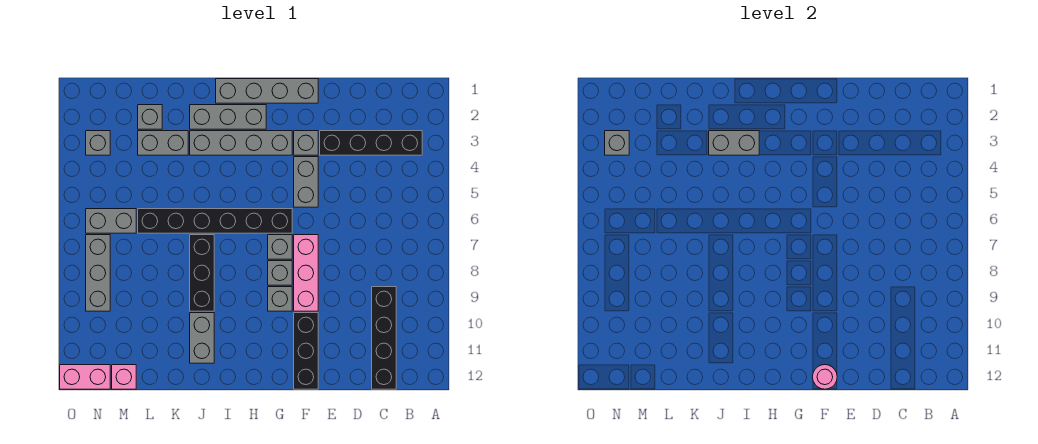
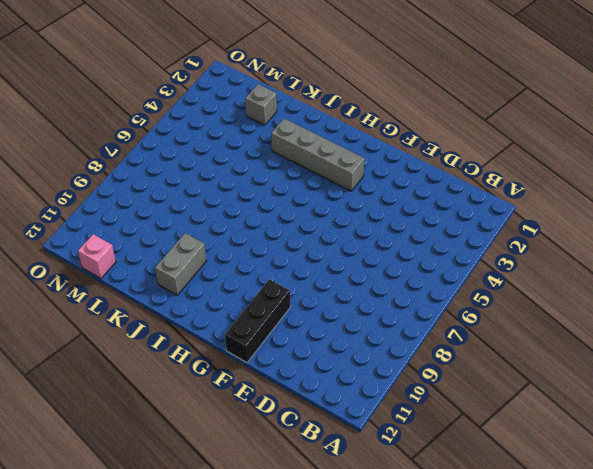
none -> black brick B3:E3 level 1
none -> black brick C9:C12 level 1
none -> grey brick F1:I1 level 1

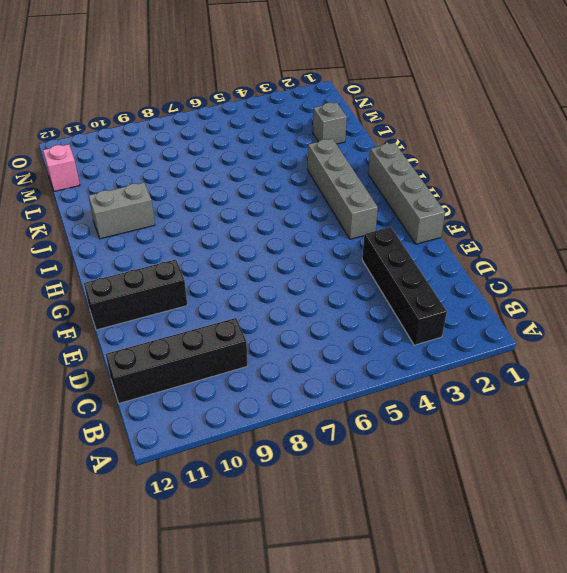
none -> grey brick F3 level 1
none -> grey brick F4:F5 level 1
none -> pink brick F7:F9 level 1

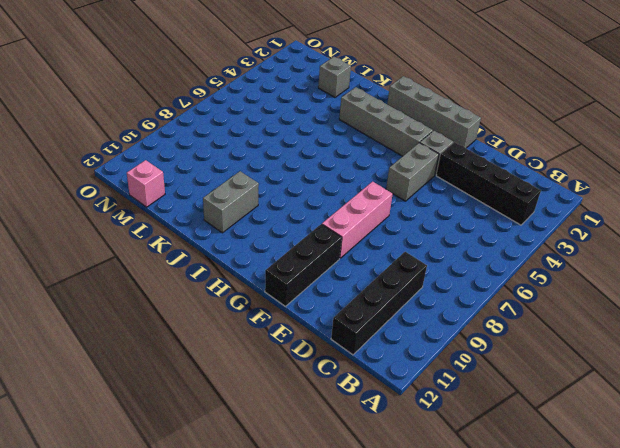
none -> black brick G6:L6 level 1
none -> grey brick G7 level 1
none -> grey brick G8 level 1

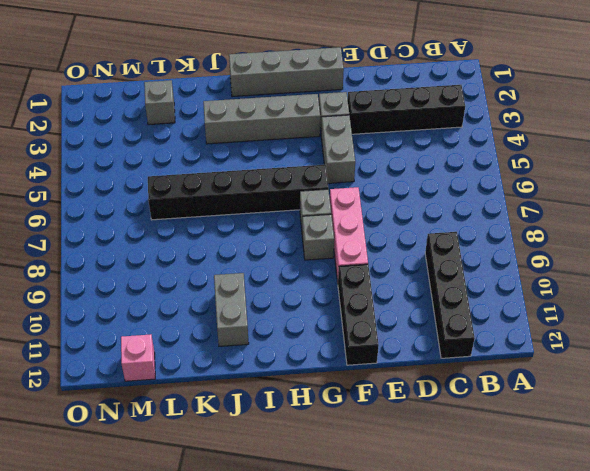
none -> grey brick G9 level 1
none -> grey brick H2:J2 level 1
none -> black brick J7:J9 level 1

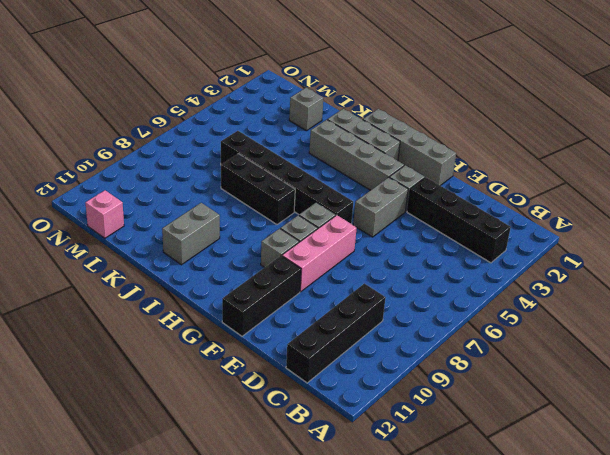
black brick I7:K7 level 1 -> black brick J7:J9 level 1
none -> grey brick K3:L3 level 1
none -> grey brick M6:N6 level 1
none -> grey brick N3 level 1

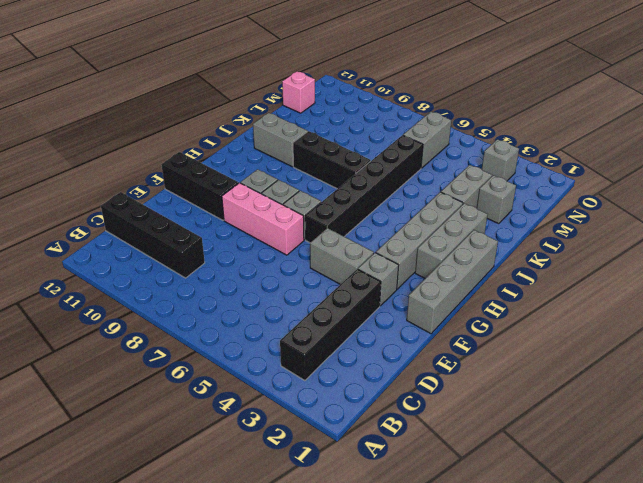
none -> grey brick N7:N9 level 1
none -> pink brick N12:O12 level 1
none -> pink round brick F12 level 2

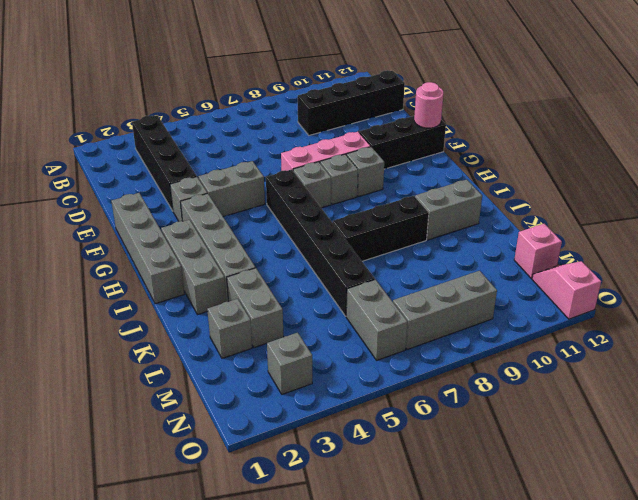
pink slope N12:O12 level 1 top O -> pink brick N12:O12 level 1
none -> grey brick I3:J3 level 2
none -> grey brick N3 level 2

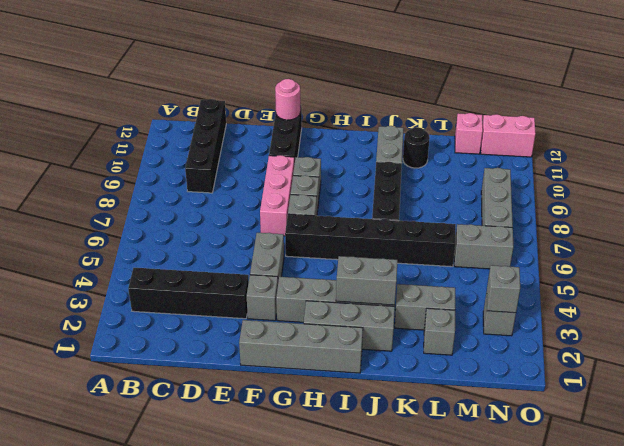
black round brick K11 level 1 -> none

